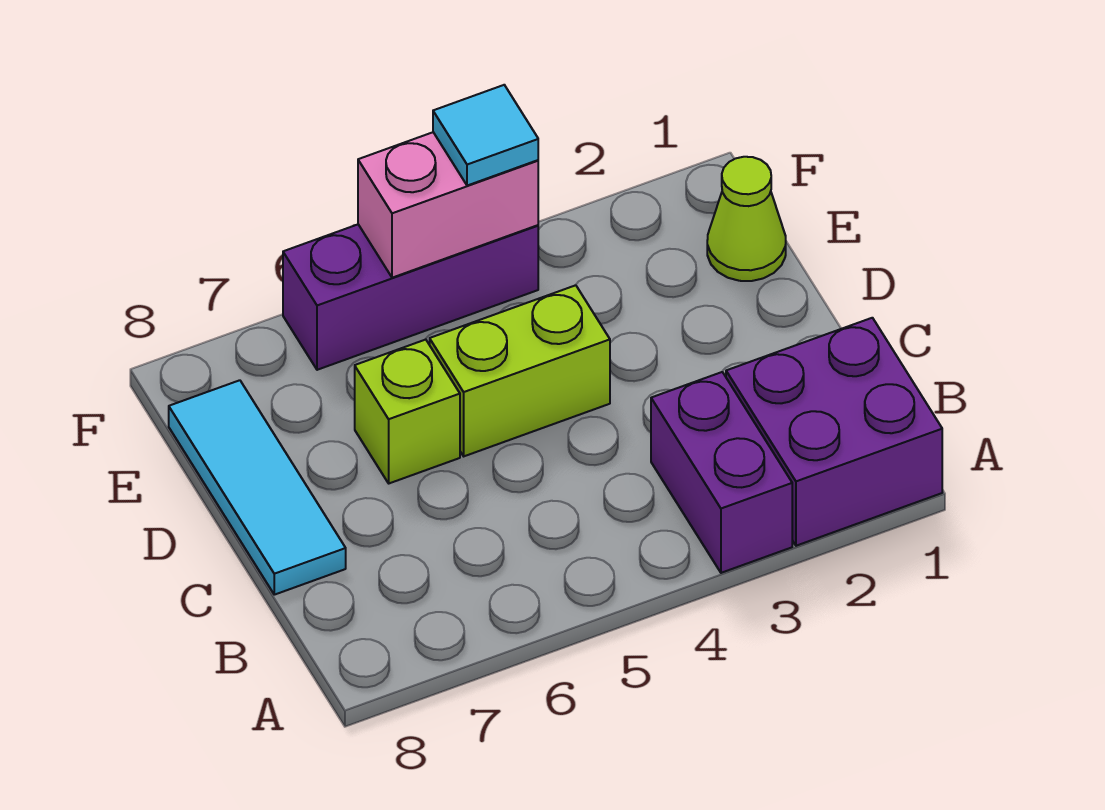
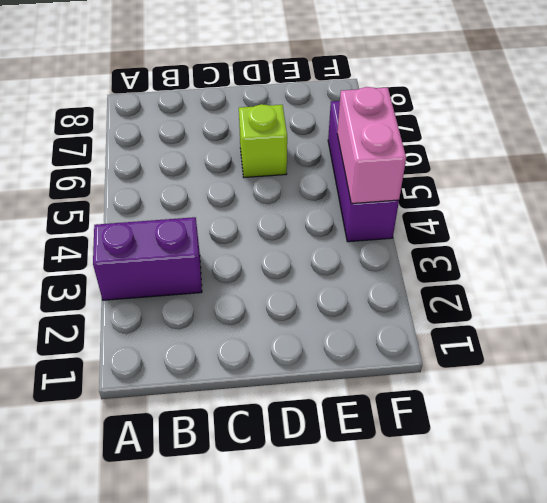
none -> purple brick A1:B2 level 1
none -> cyan tile C8:E8 level 1

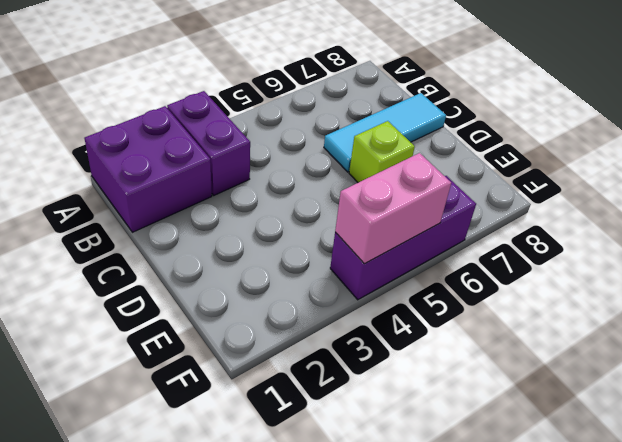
cyan tile C6:C8 level 1 -> cyan tile C8:E8 level 1
none -> lime brick D4:D5 level 1
none -> lime cone E1 level 1

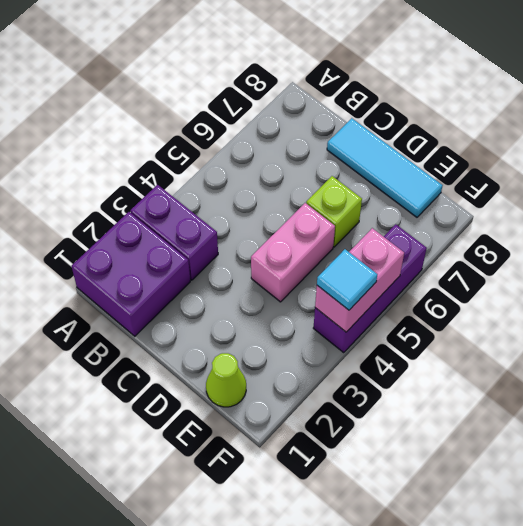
pink brick D4:D5 level 1 -> lime brick D4:D5 level 1

